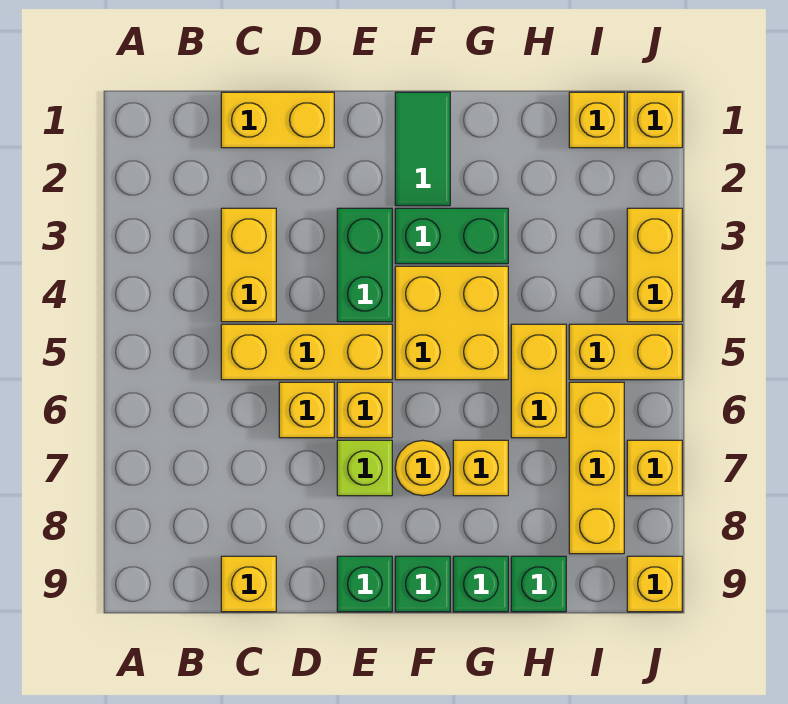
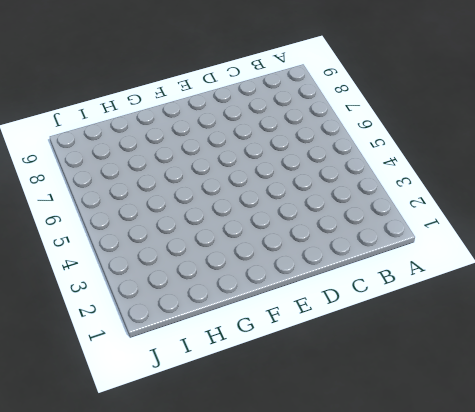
none -> yellow brick C1:D1 level 1
none -> yellow brick C3:C4 level 1
none -> yellow brick C5:E5 level 1

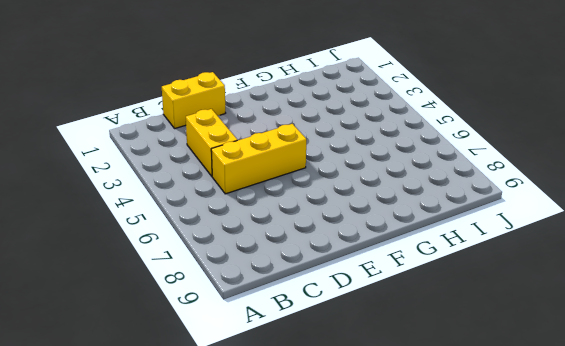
none -> yellow brick C9 level 1
none -> yellow brick D6 level 1
none -> green brick E3:E4 level 1

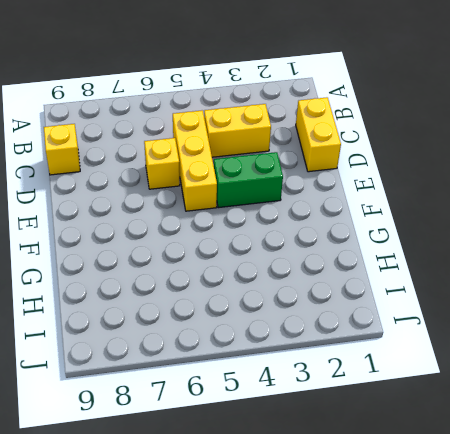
none -> yellow brick E6 level 1
none -> lime brick E7 level 1
none -> green brick E9 level 1

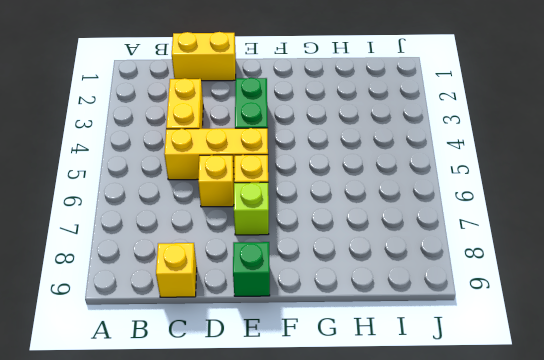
none -> green tile F1:F2 level 1
none -> green brick F3:G3 level 1
none -> yellow brick F4:G5 level 1

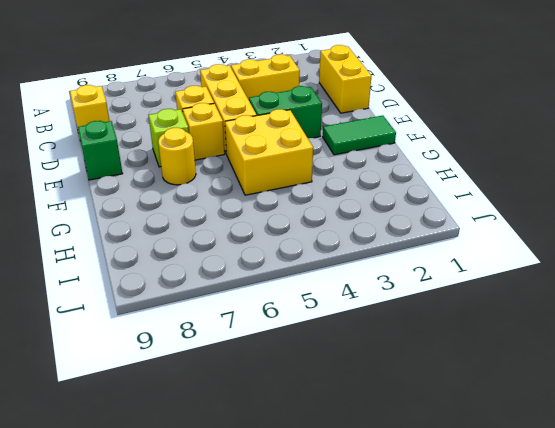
none -> green brick F3:G3 level 1
none -> green brick F9 level 1
none -> yellow brick G7 level 1

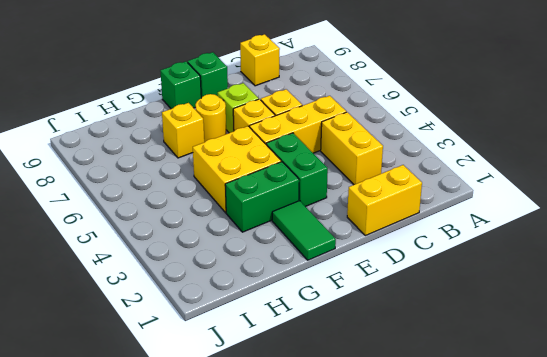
none -> green brick G9 level 1
none -> yellow brick H5:H6 level 1
none -> green brick H9 level 1

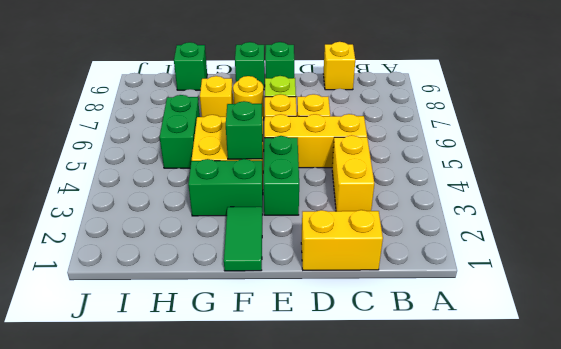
green brick F4 level 2 -> green brick G9 level 1
green brick H5:H6 level 1 -> yellow brick H5:H6 level 1
none -> yellow brick I1 level 1
none -> yellow brick I5:J5 level 1
none -> yellow brick I6:I8 level 1

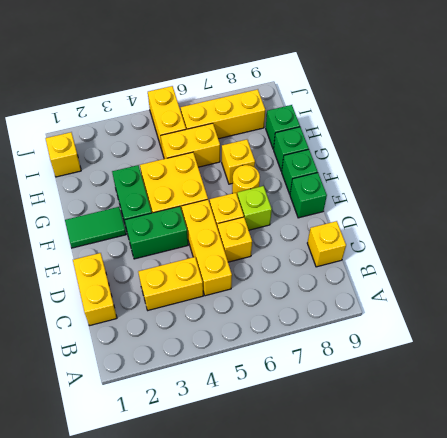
none -> yellow brick J1 level 1
none -> yellow brick J3:J4 level 1
none -> yellow brick J7 level 1

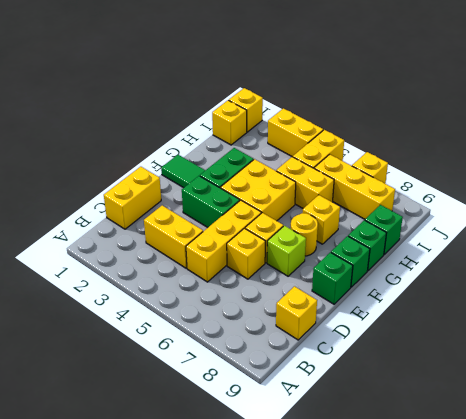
none -> yellow brick J9 level 1

